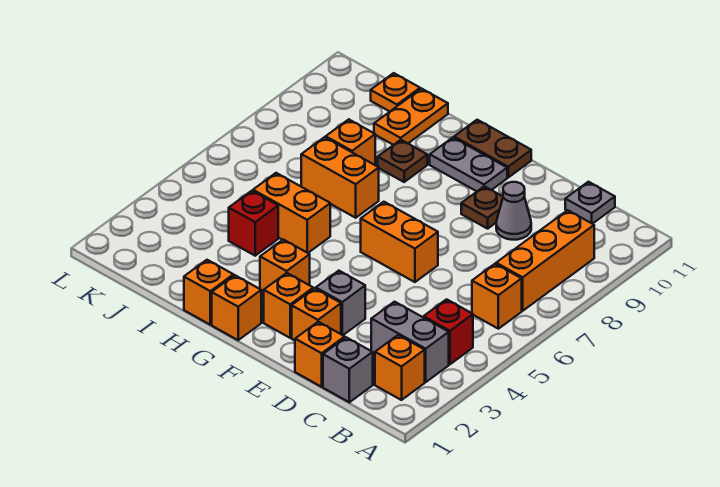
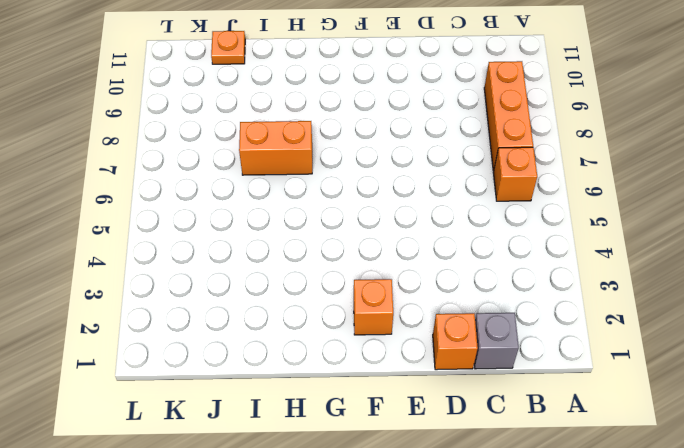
none -> orange brick B2 level 1
none -> grey brick B3:C3 level 1
none -> red brick B4 level 1

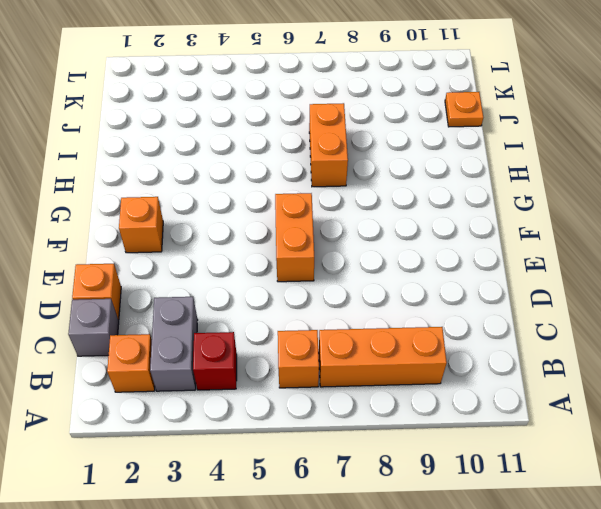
none -> grey plate C11 level 1
none -> grey cone D9 level 1
none -> orange brick E2 level 1

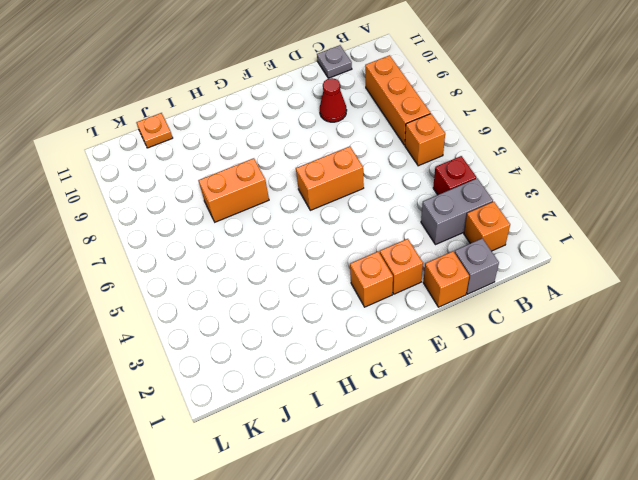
red cone D9 level 1 -> grey cone D9 level 1
none -> grey brick E3 level 1
none -> brown plate E9 level 1
none -> grey plate F10:G10 level 1

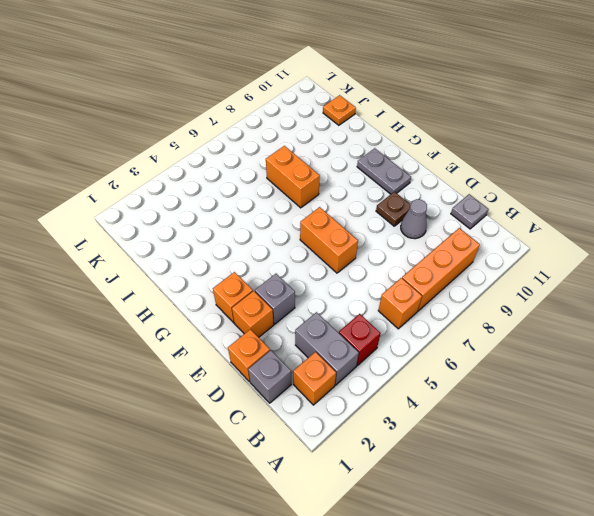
none -> brown plate F11:G11 level 1
none -> orange brick G1 level 1
none -> orange brick G3 level 1

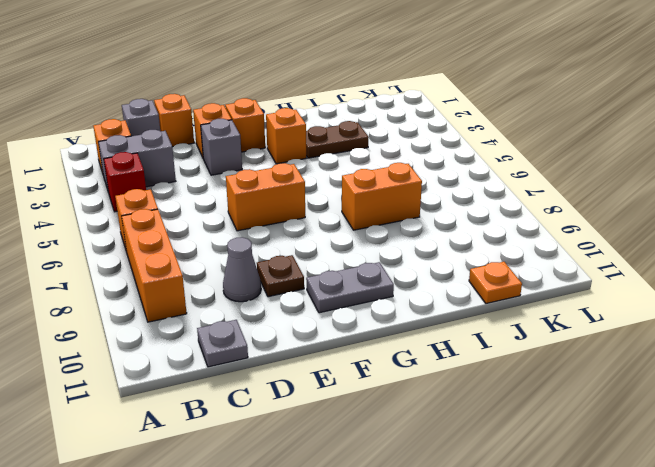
brown plate H3:I3 level 1 -> brown plate F11:G11 level 1
none -> orange brick G1 level 1
none -> orange brick H1 level 1
none -> orange brick H5:I5 level 1

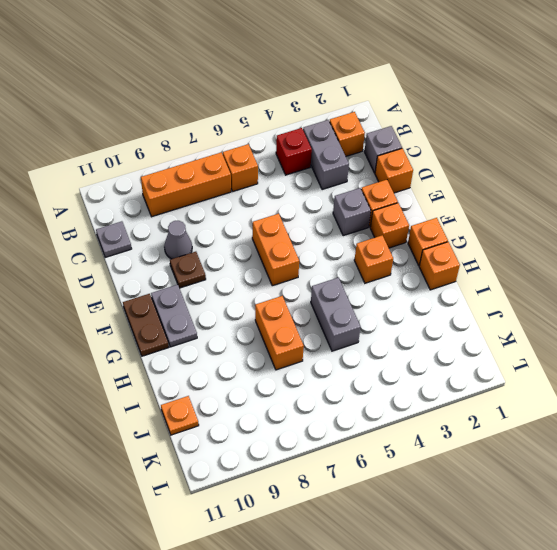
grey brick H5:I5 level 1 -> orange brick H5:I5 level 1
none -> brown plate H9 level 1
none -> red brick I4 level 1
none -> orange brick I8 level 1

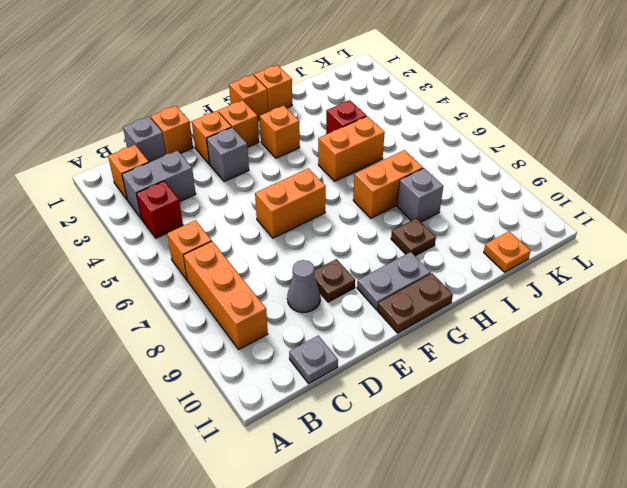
grey brick I8 level 1 -> orange brick I8 level 1
none -> orange plate I10:I11 level 1

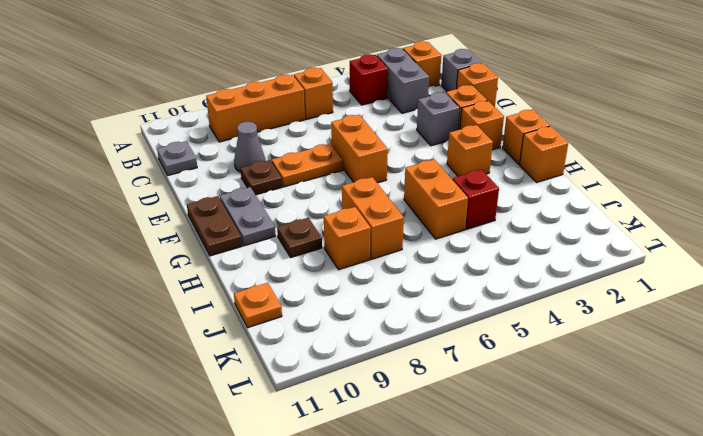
orange plate E7:E8 level 1 -> orange plate I10:I11 level 1

